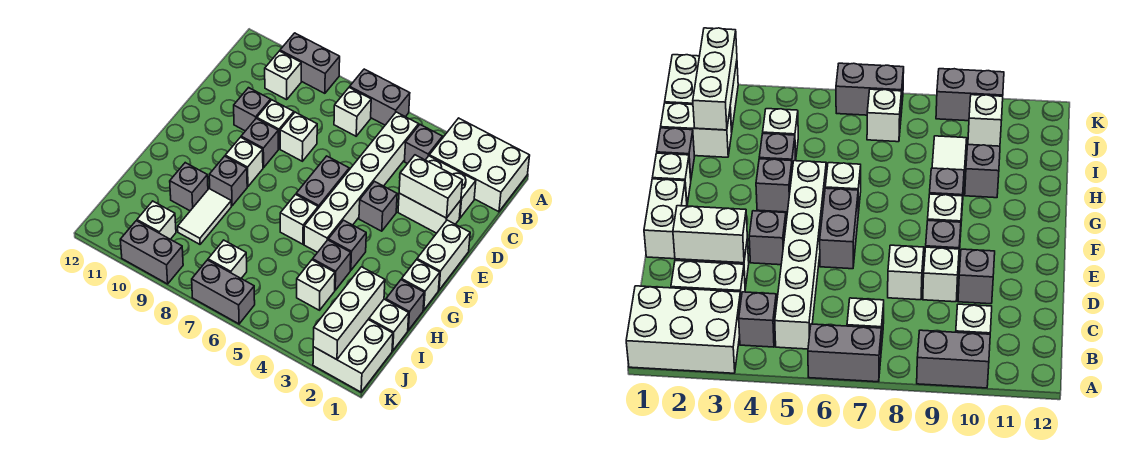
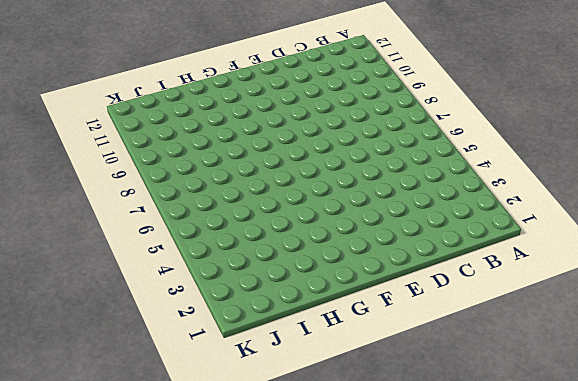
none -> white brick A1:B3 level 1
none -> grey brick A6:A7 level 1
none -> grey brick A9:A10 level 1
none -> grey brick B4 level 1

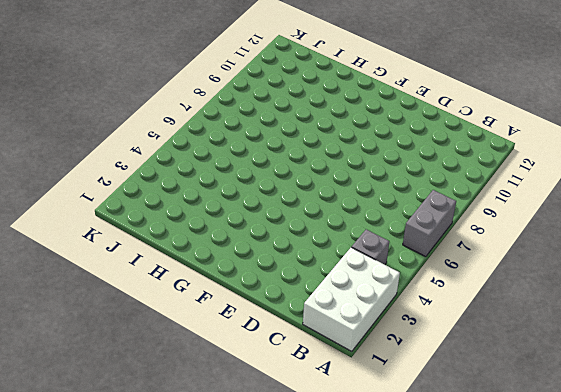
none -> grey brick A9:A10 level 1
none -> white brick B5:G5 level 1
none -> white brick B7 level 1
none -> white brick B10 level 1

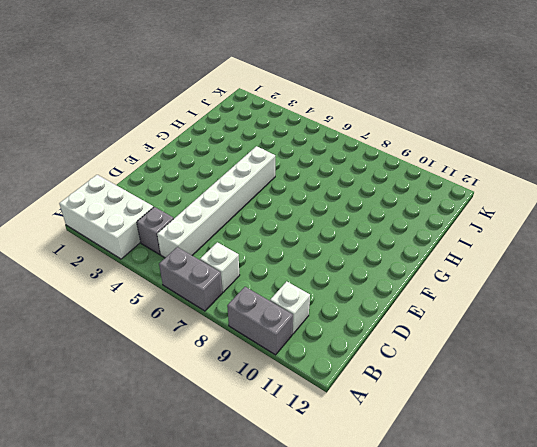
none -> white brick C2:C3 level 1
none -> white brick D2:D3 level 1
none -> white brick D8 level 1
none -> white brick D9 level 1

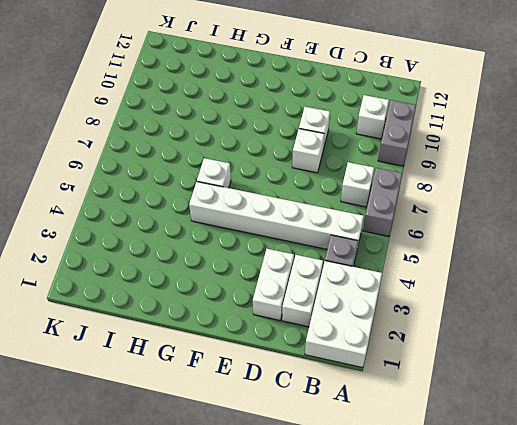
none -> grey brick D10 level 1
none -> white brick E1:F1 level 1
none -> grey brick E4 level 1
none -> grey brick E6:F6 level 1

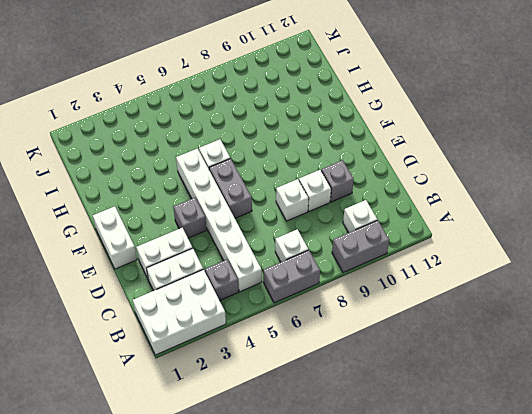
none -> grey brick E9 level 1
none -> white brick F9 level 1
none -> white brick G1 level 1
none -> grey brick G4 level 1

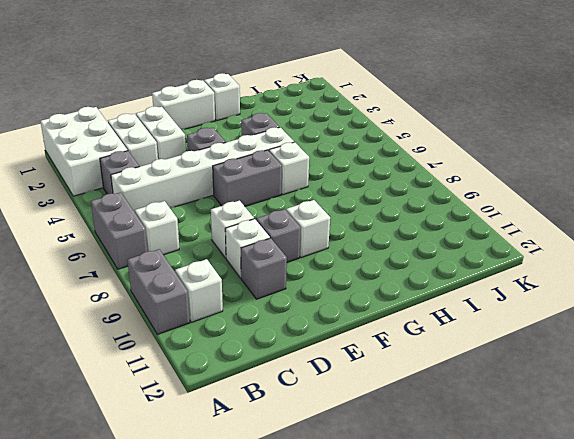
none -> grey brick G9 level 1
none -> grey brick H1 level 1
none -> grey brick H4 level 1
none -> white tile H9:I9 level 1

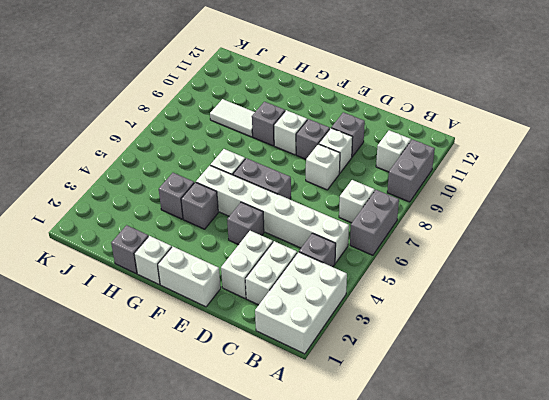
none -> grey brick H10 level 1
none -> white brick I1:I2 level 1
none -> white brick I4 level 1
none -> white brick J1:K2 level 1

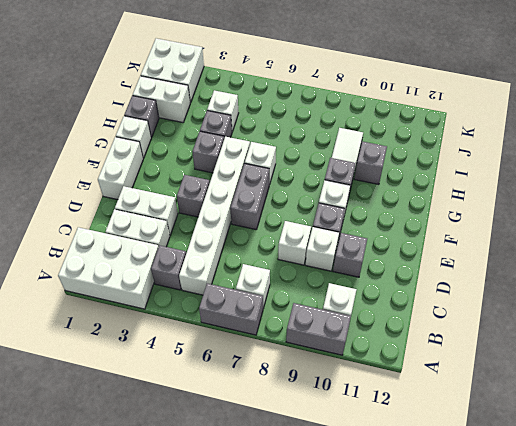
none -> white brick J7 level 1
none -> white brick J10 level 1
none -> grey brick K6:K7 level 1
none -> grey brick K9:K10 level 1

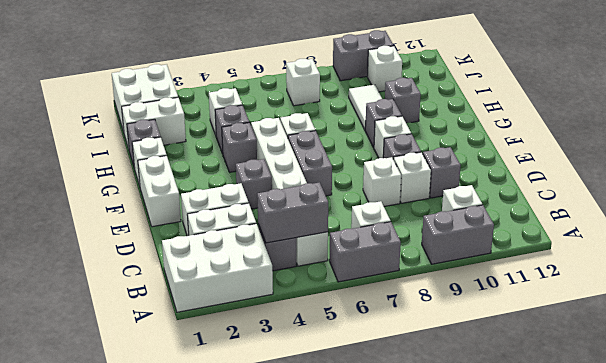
grey brick B4:B5 level 2 -> grey brick K6:K7 level 1
none -> white brick D2:D3 level 2
none -> white brick I2:K2 level 2

